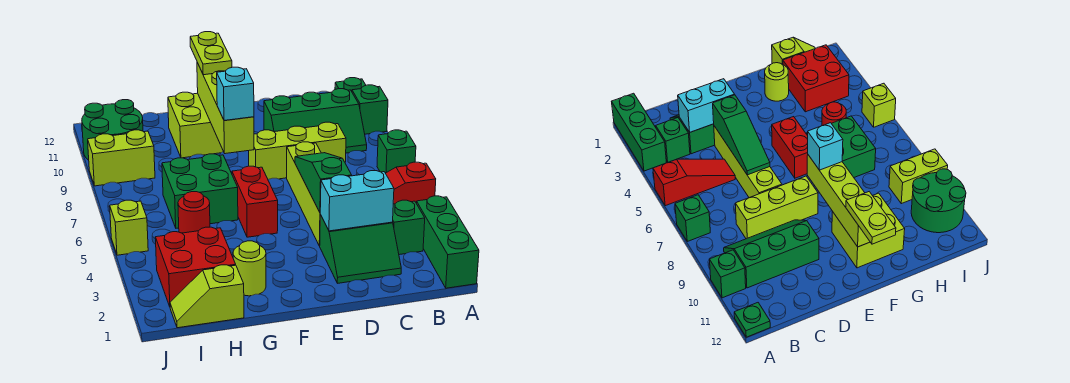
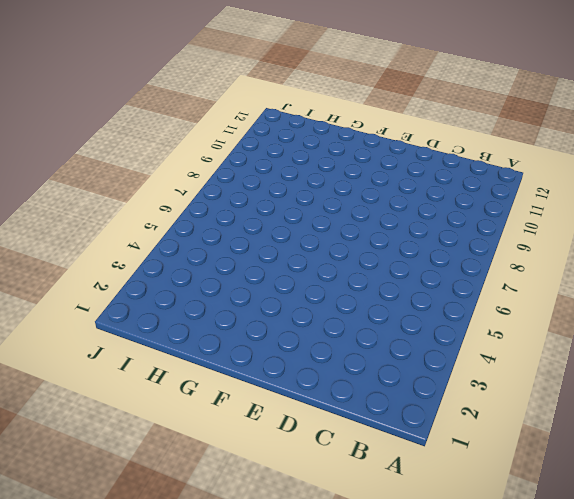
none -> green brick A1:A3 level 1
none -> red slope A5:C5 level 1 top A
none -> green brick A7 level 1

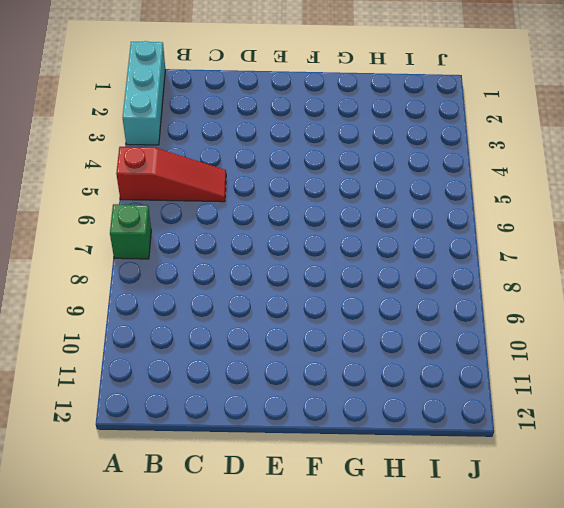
cyan brick A1:A3 level 1 -> green brick A1:A3 level 1
none -> green brick A10 level 1
none -> green plate A12 level 1
none -> green brick B3 level 1

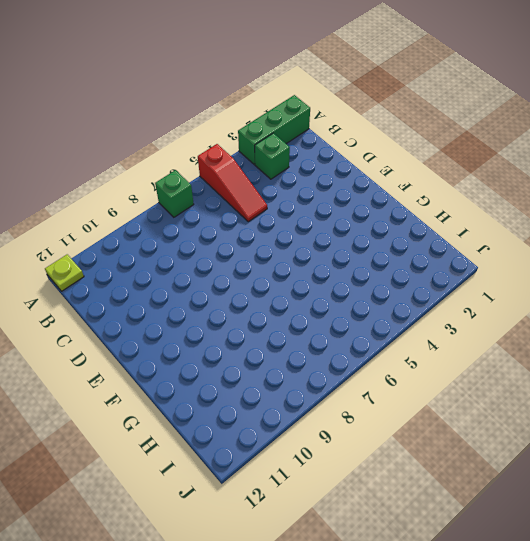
lime plate A12 level 1 -> green plate A12 level 1
none -> green brick A10 level 1
none -> green slope B9:D10 level 1 top 10
none -> green slope C2:D3 level 1 top 3

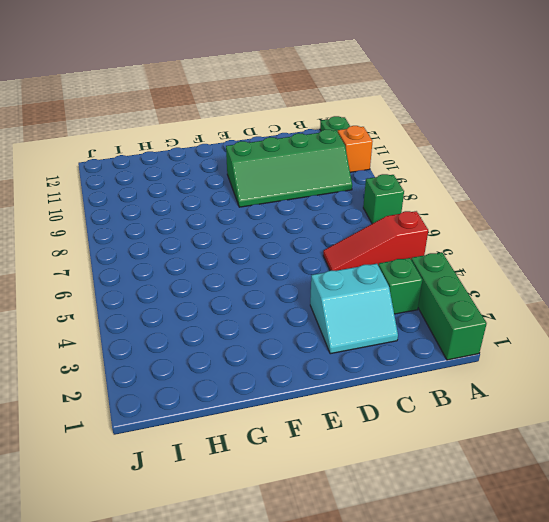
orange brick A10 level 1 -> green brick A10 level 1
green slope B9:E10 level 1 top 10 -> green slope B9:D10 level 1 top 10
cyan slope C2:D3 level 1 top 3 -> green slope C2:D3 level 1 top 3
none -> lime brick C8:E8 level 1
none -> lime brick D4:D7 level 1
none -> red brick F5:F6 level 1

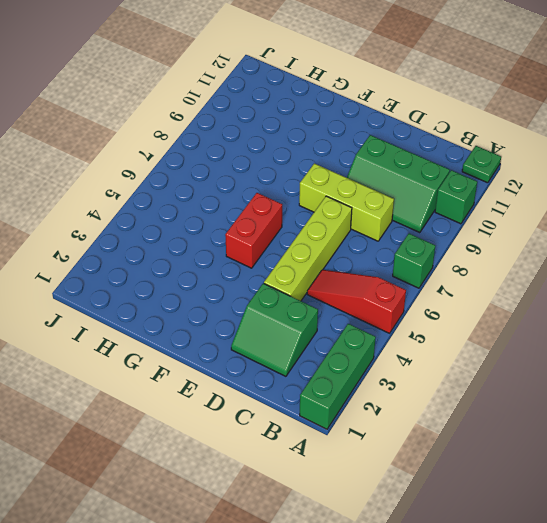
none -> green brick B3 level 1
none -> lime brick F10:G11 level 1
none -> lime round brick G2 level 1

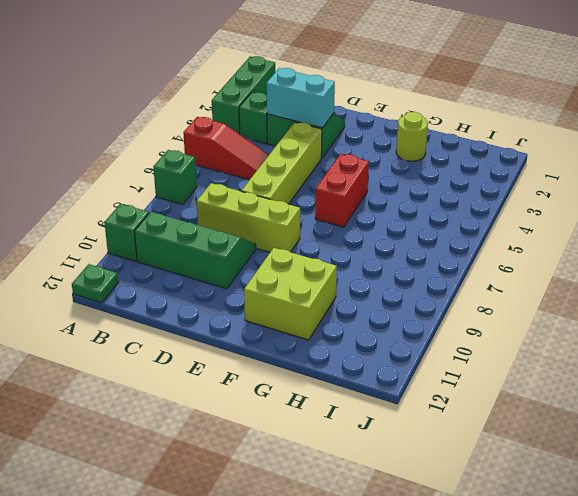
none -> green brick G6:H7 level 1
none -> lime slope H1:I1 level 1 top H
none -> red brick H2:I3 level 1

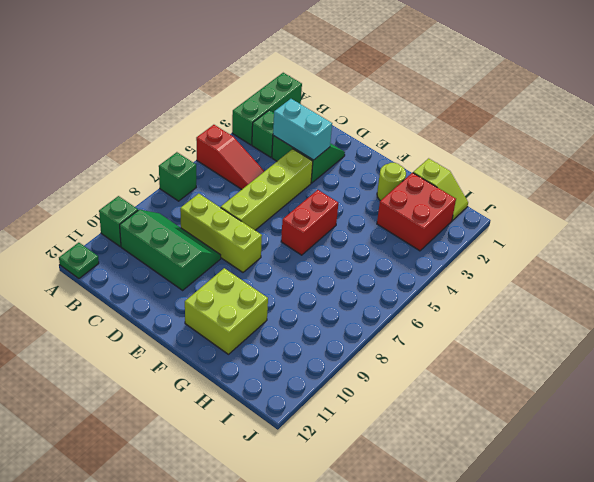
none -> green brick G6:H7 level 1
none -> red round brick H5 level 1
none -> lime brick I9:J9 level 1

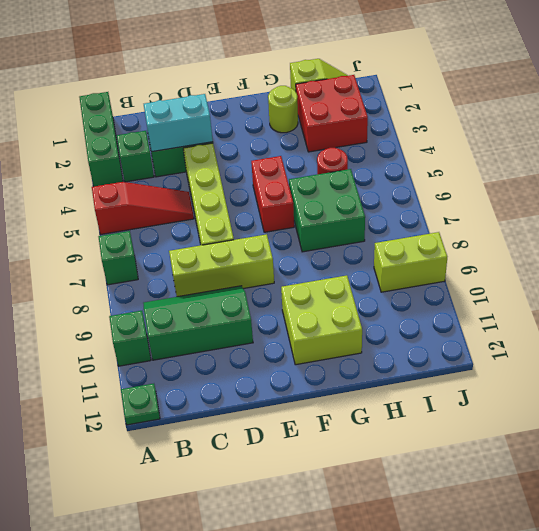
none -> green round brick I10:J11 level 1
none -> lime brick J5 level 1
none -> green slope D4:D6 level 2 top 4

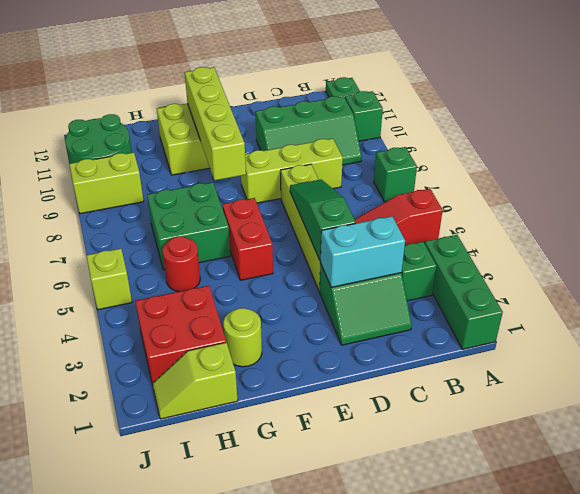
none -> cyan brick F8 level 3
none -> lime plate F11:F12 level 3

